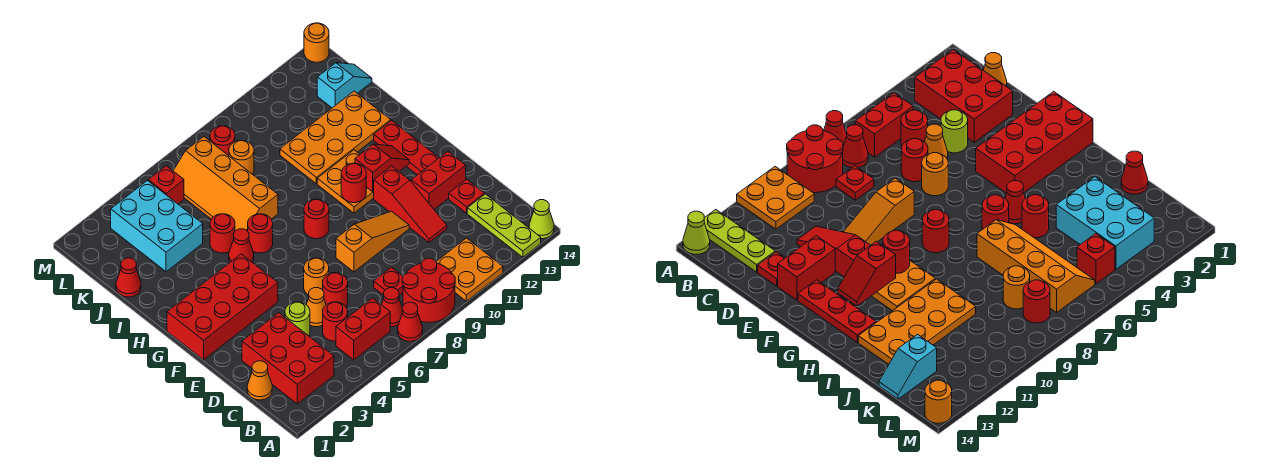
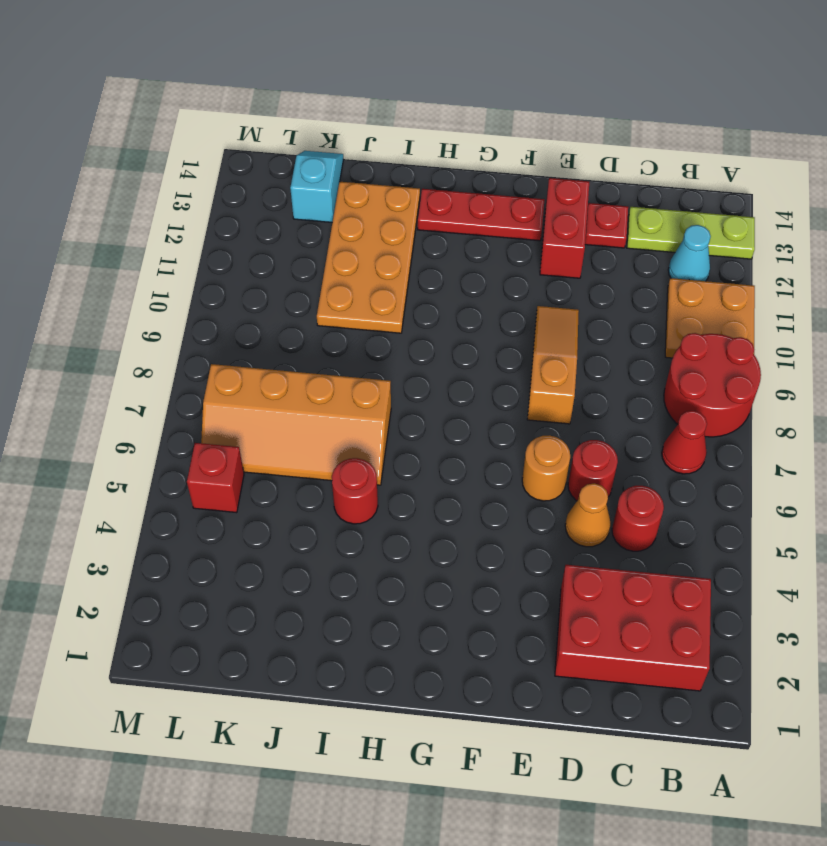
cyan cone B12 level 1 -> none
none -> red cone A7 level 1
none -> lime cone A14 level 1
none -> red brick B5:B6 level 1
none -> orange cone C1 level 1

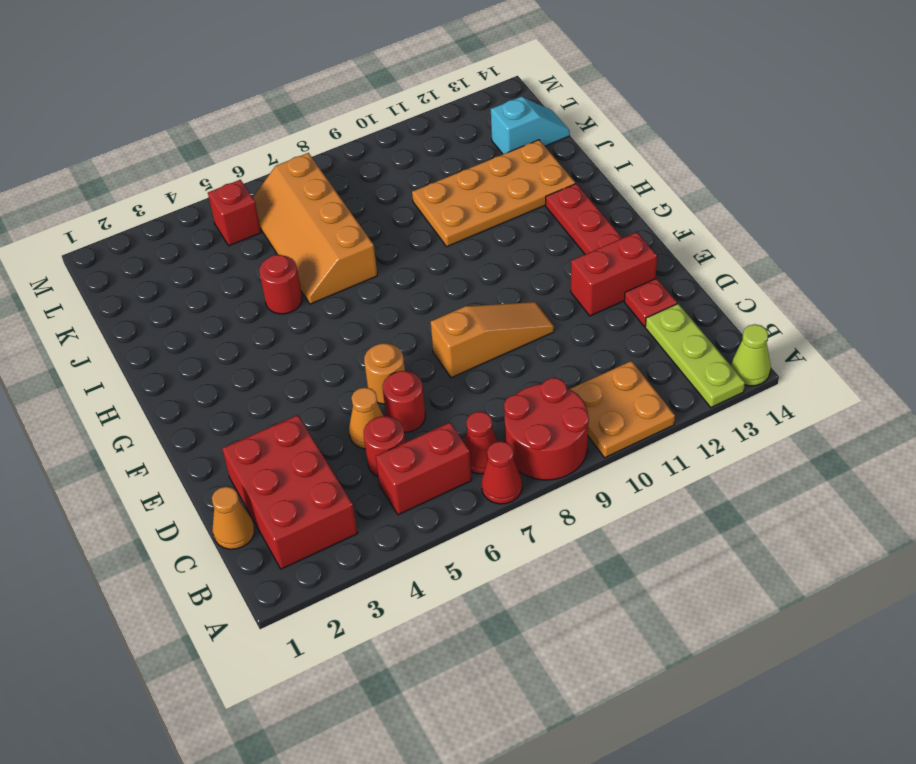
none -> red plate C8 level 1
none -> lime round brick D4 level 1
none -> red slope D11:F11 level 1 top F
none -> red brick F1:G4 level 1

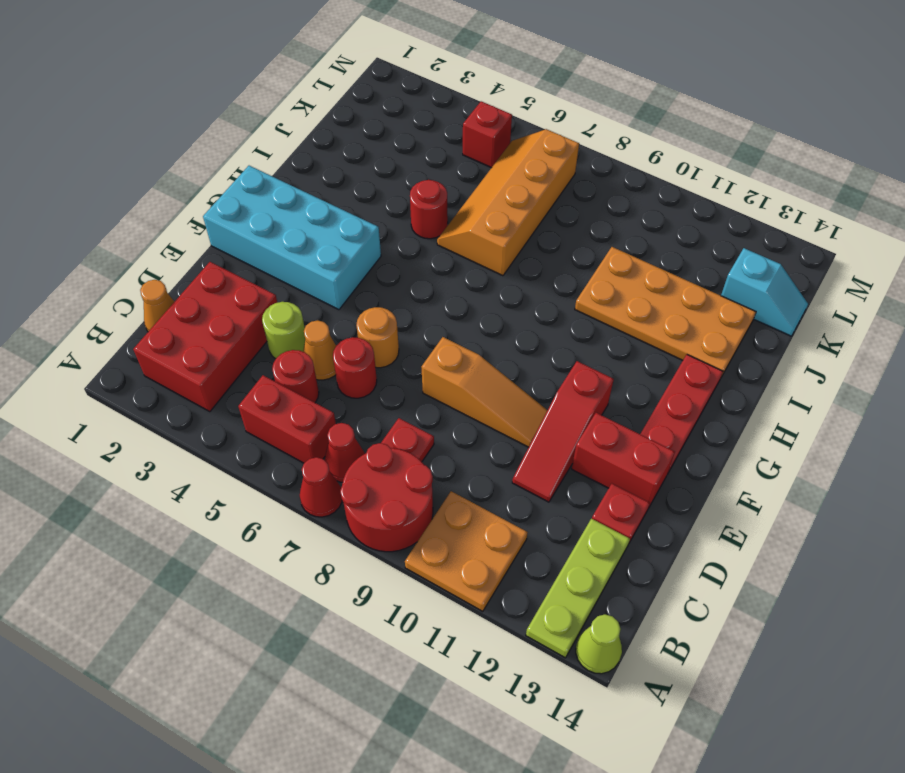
cyan brick F1:G4 level 1 -> red brick F1:G4 level 1
none -> red round brick G8 level 1
none -> orange plate G10:H11 level 1
none -> red cone H5 level 1
none -> red round brick H6 level 1

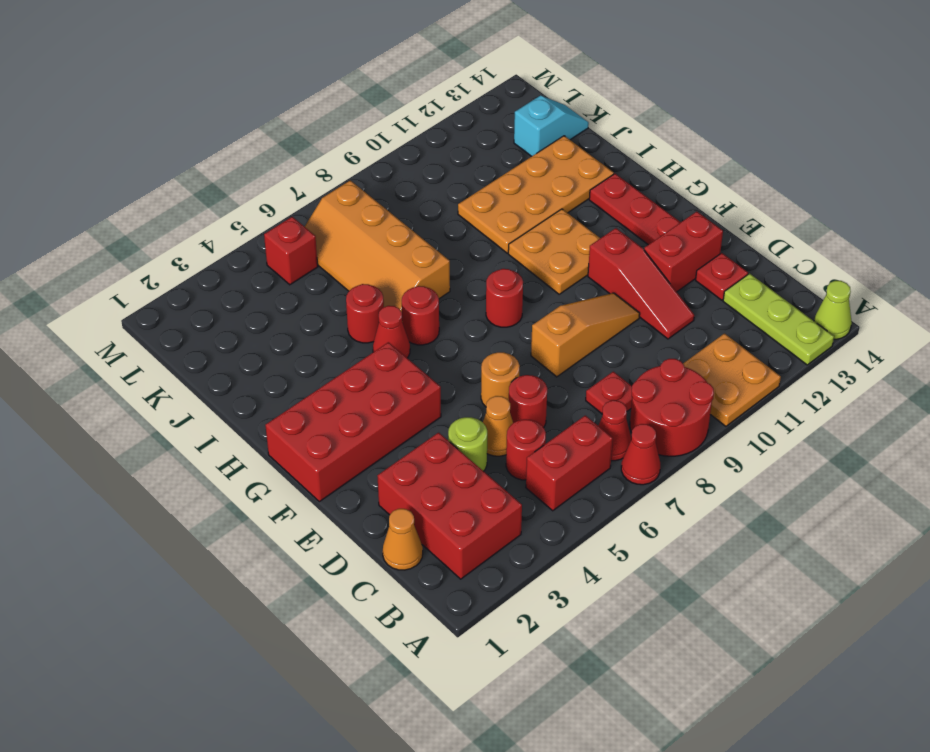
none -> red cone J1 level 1
none -> cyan brick J3:L4 level 1
none -> orange round brick K8 level 1
none -> red round brick L8 level 1

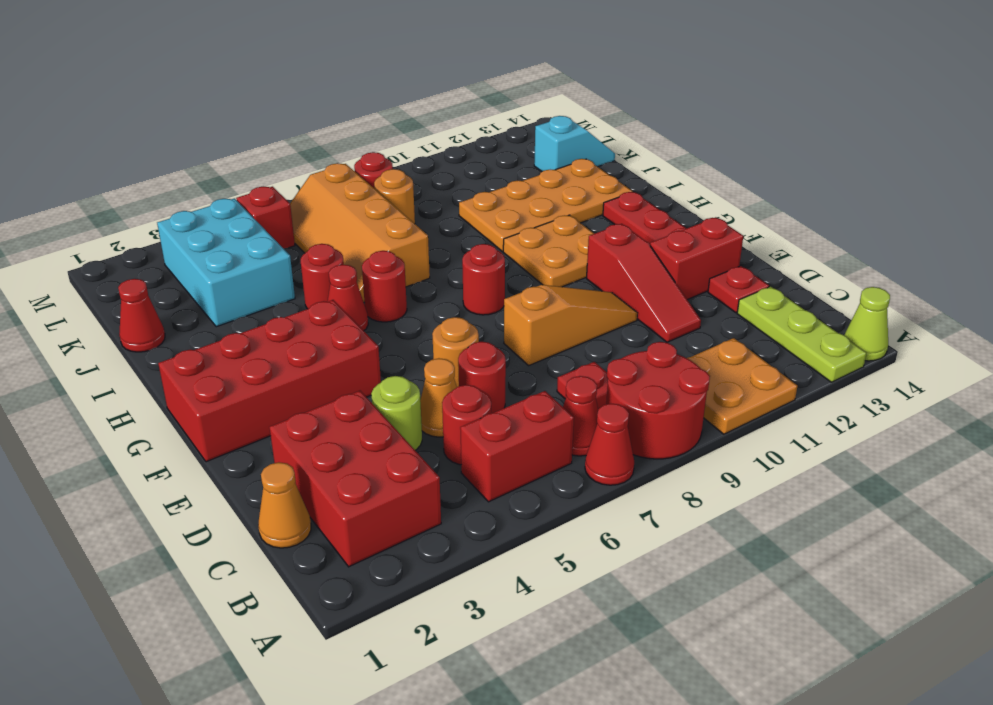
none -> orange round brick M14 level 1
none -> red round brick G10 level 2
none -> red slope G11:G12 level 2 top 11

